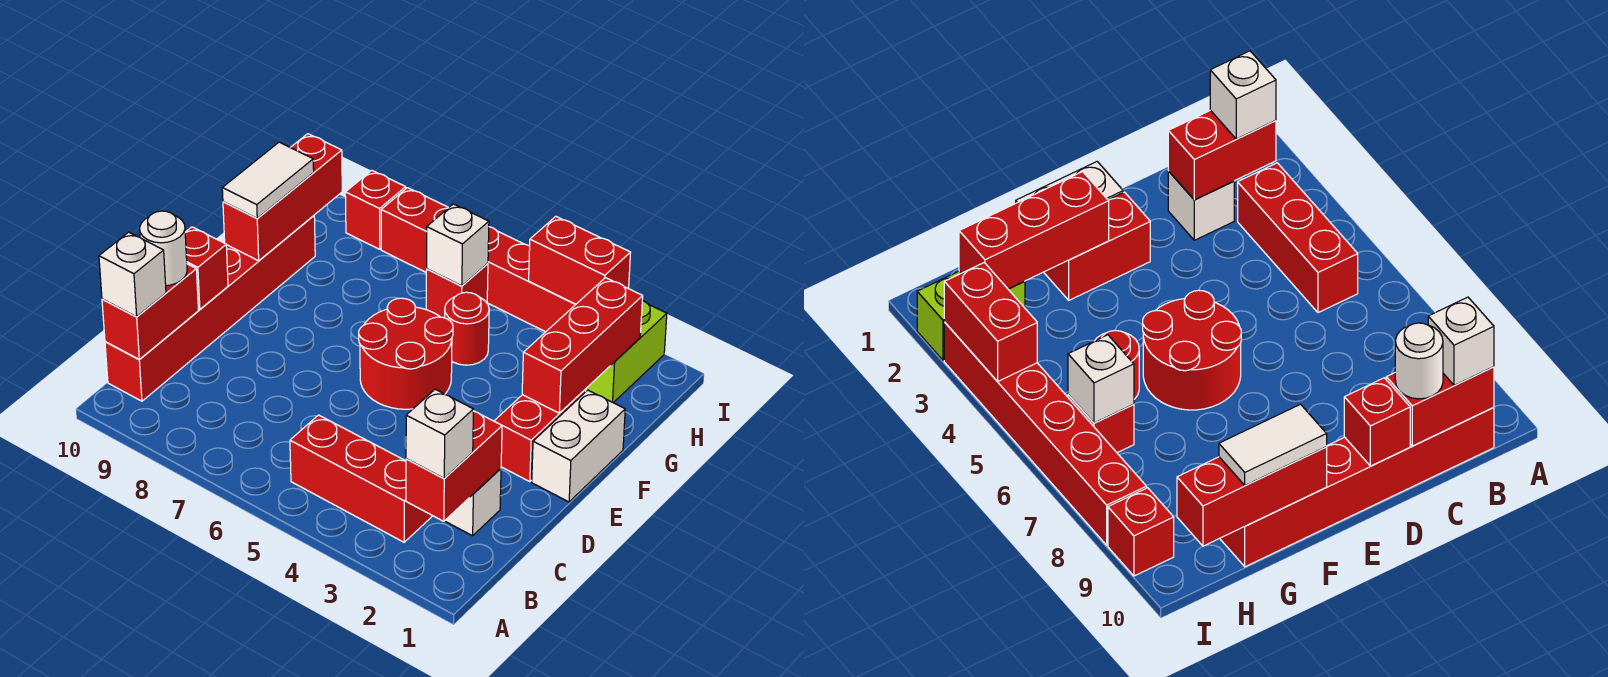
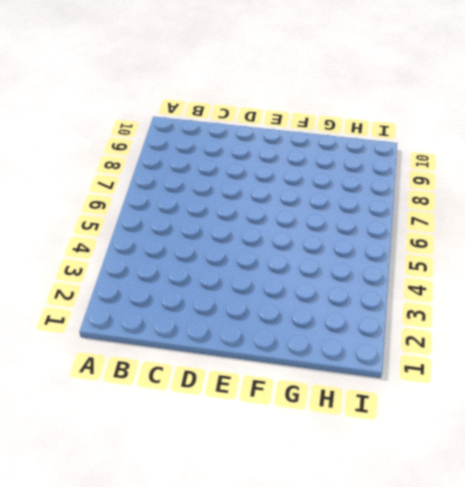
none -> red brick B3:B5 level 1
none -> red brick B10:G10 level 1
none -> white brick C2 level 1

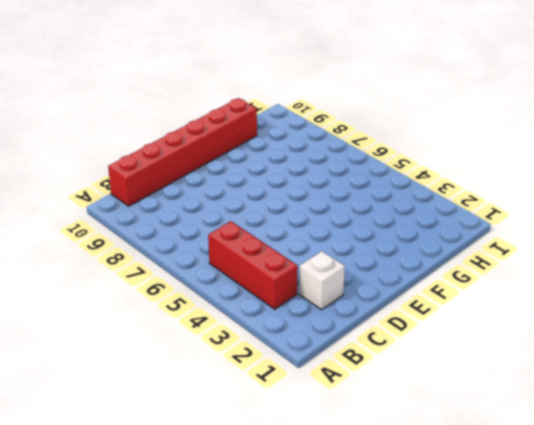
none -> white brick E1:F1 level 1
none -> red brick E2:F2 level 1
none -> red round brick E5:F6 level 1

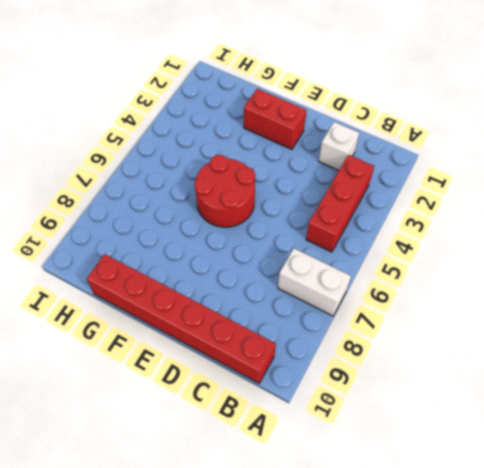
white brick A7:B7 level 1 -> white brick E1:F1 level 1
none -> red round brick G5 level 1
none -> lime brick H2:I2 level 1
none -> red brick H6 level 1

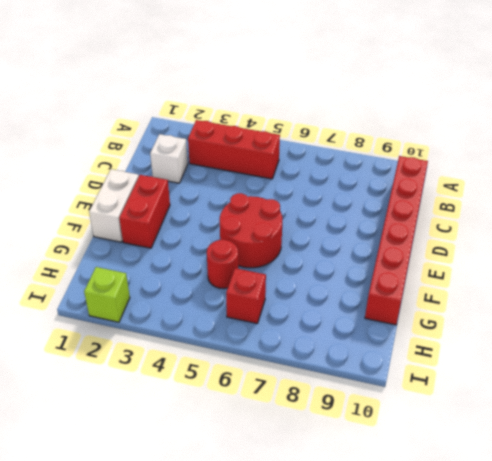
lime brick I2 level 1 -> lime brick H2:I2 level 1
none -> red brick I3:I8 level 1
none -> red brick I9 level 1
none -> red brick B2:C2 level 2

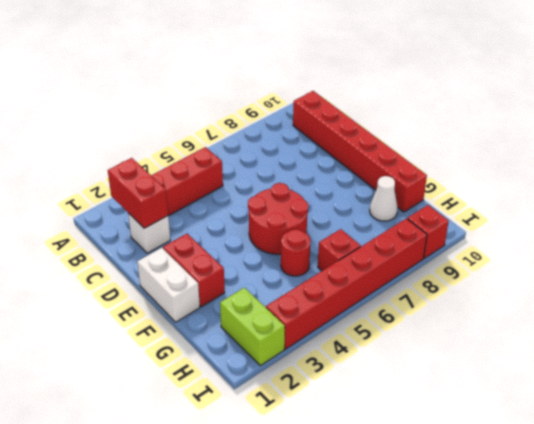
white cone G9 level 1 -> none
none -> red brick B10:C10 level 2
none -> red brick D10 level 2
none -> red brick F2:H2 level 2

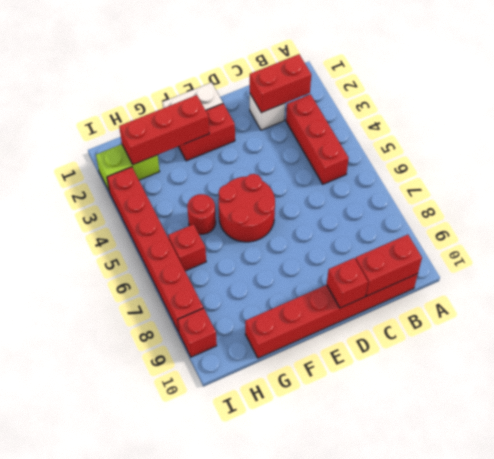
none -> red brick F10:H10 level 2
none -> white brick H6 level 2
none -> red brick I3:I4 level 2

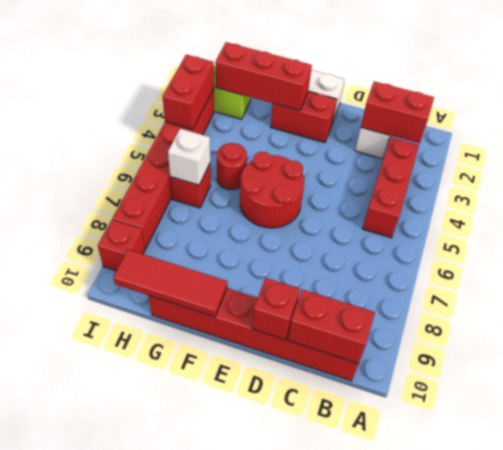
red tile F10:H10 level 2 -> red brick F10:H10 level 2
none -> white brick B2 level 3
none -> white brick B10 level 3
none -> white round brick C10 level 3

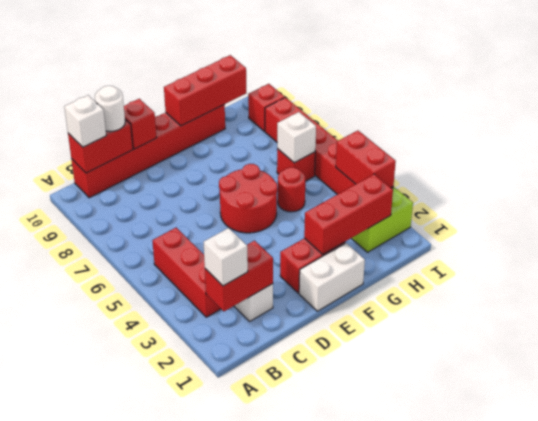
none -> white tile F10:G10 level 3

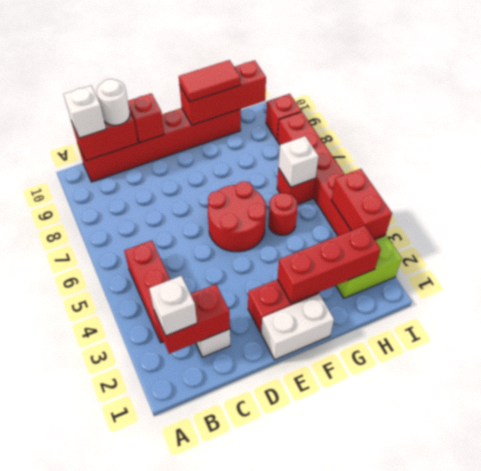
red tile F10:G10 level 3 -> white tile F10:G10 level 3

